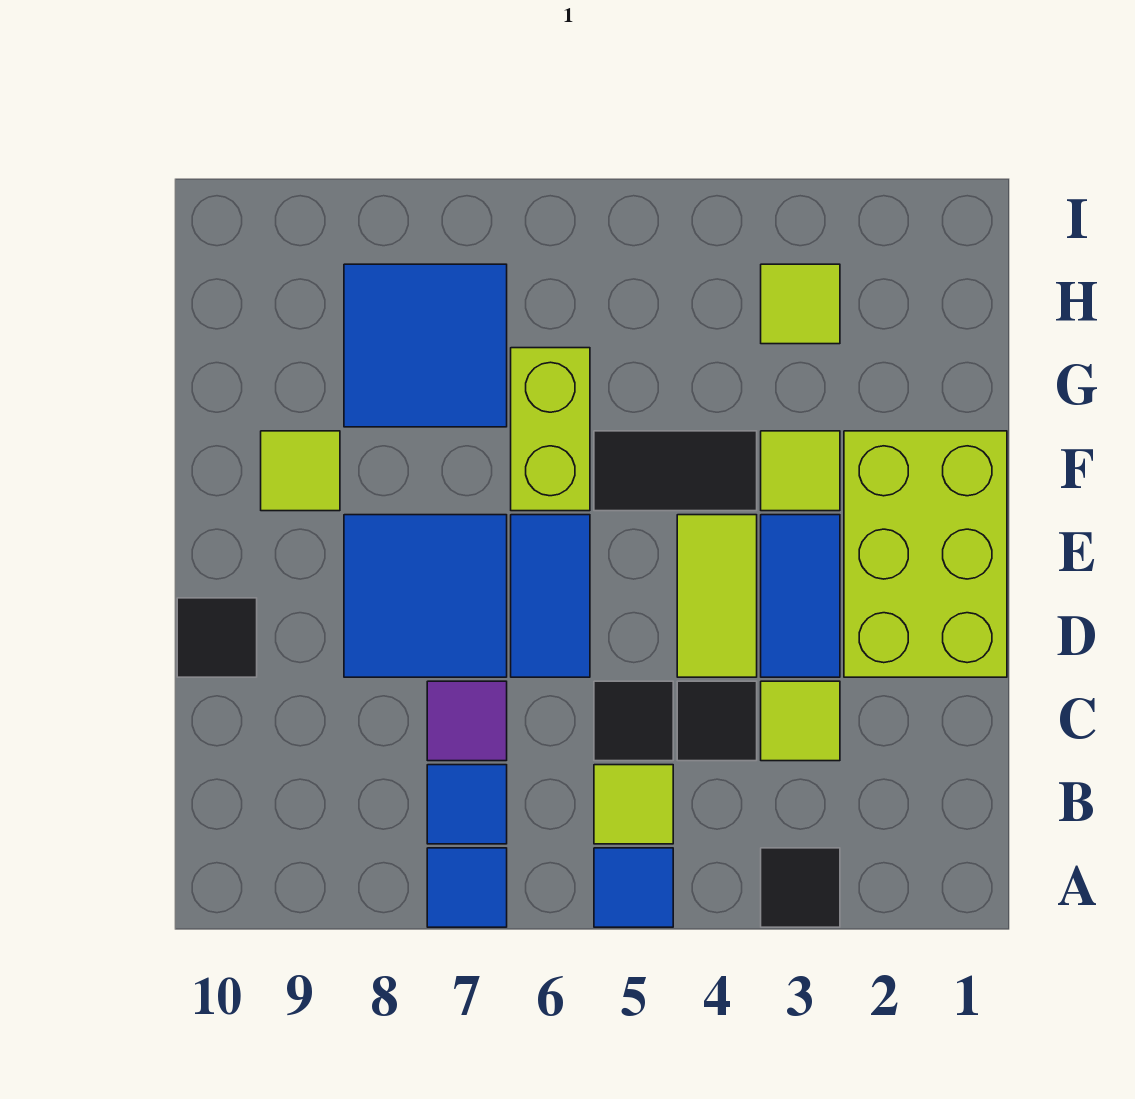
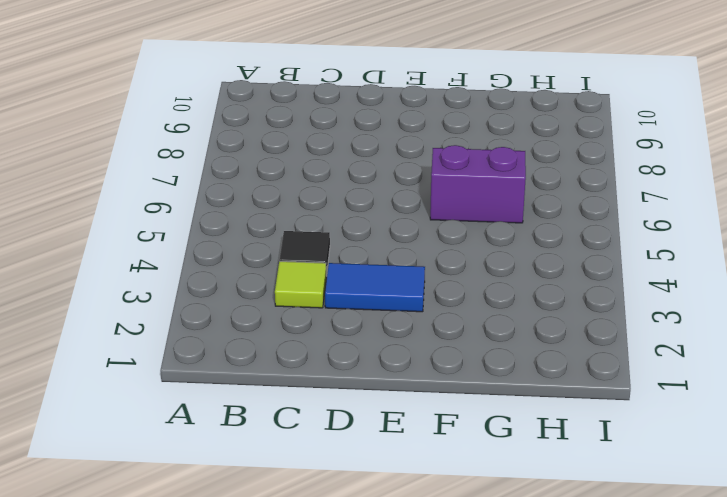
purple brick F6:G6 level 1 -> lime brick F6:G6 level 1
none -> black tile A3 level 1
none -> blue tile A5 level 1
none -> blue tile A7 level 1

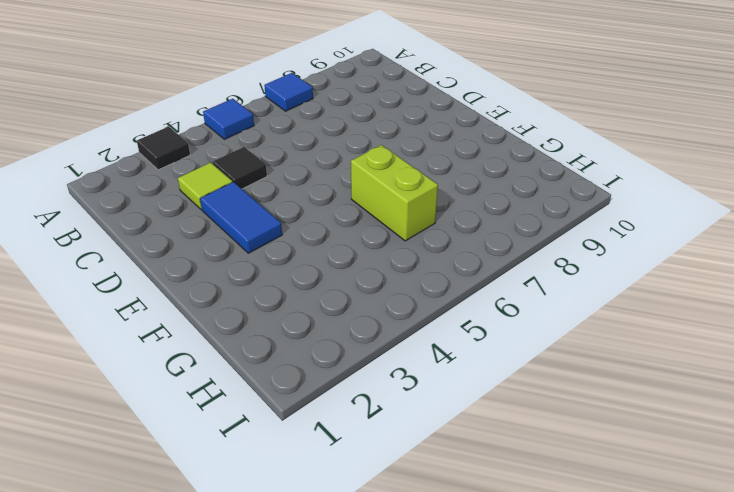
none -> lime tile B5 level 1
none -> blue tile B7 level 1
none -> black tile C5 level 1

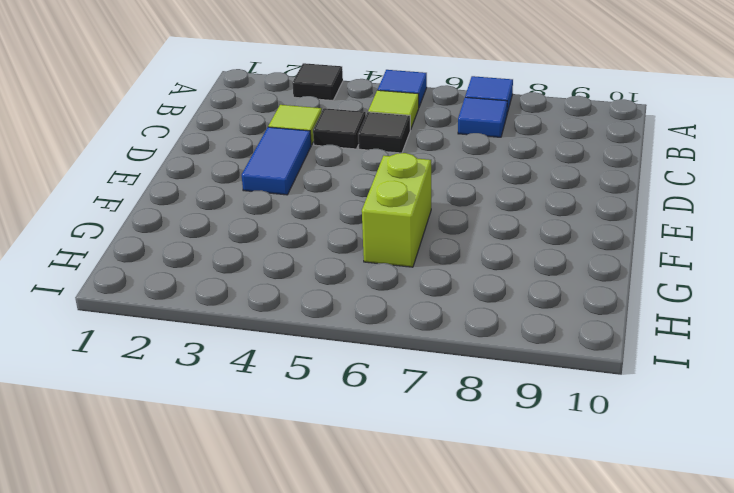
none -> purple tile C7 level 1
none -> lime brick D1:F2 level 1
none -> lime tile D4:E4 level 1

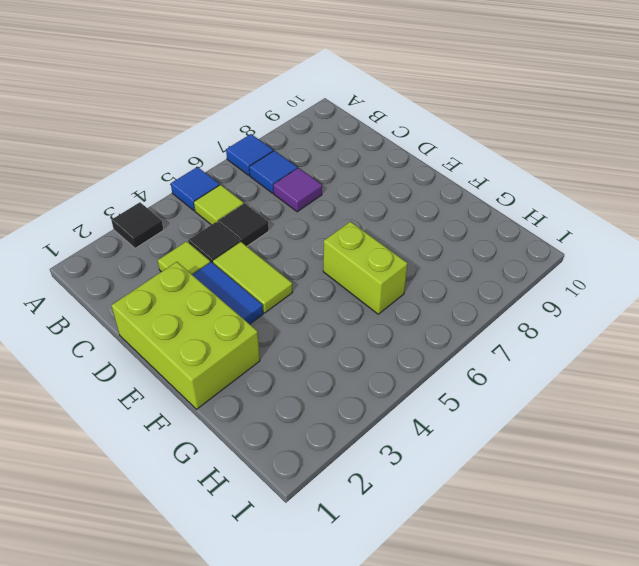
none -> blue tile D6:E6 level 1
none -> blue tile D7:E8 level 1
none -> black tile D10 level 1

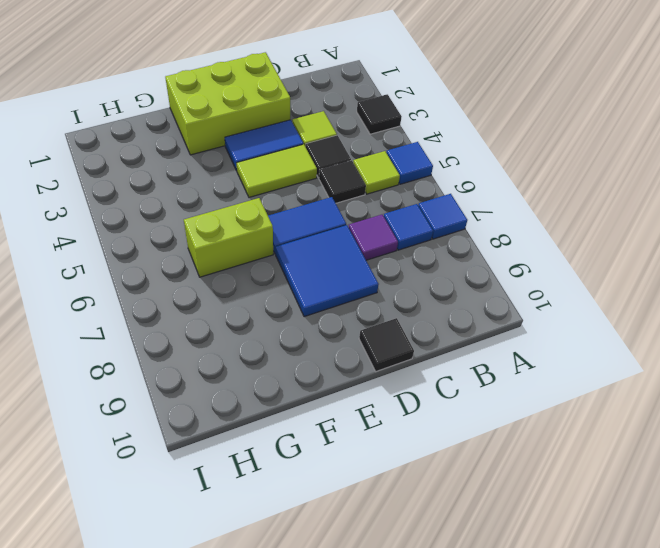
none -> lime tile F3 level 1
none -> black tile F4:F5 level 1
none -> lime tile F9 level 1

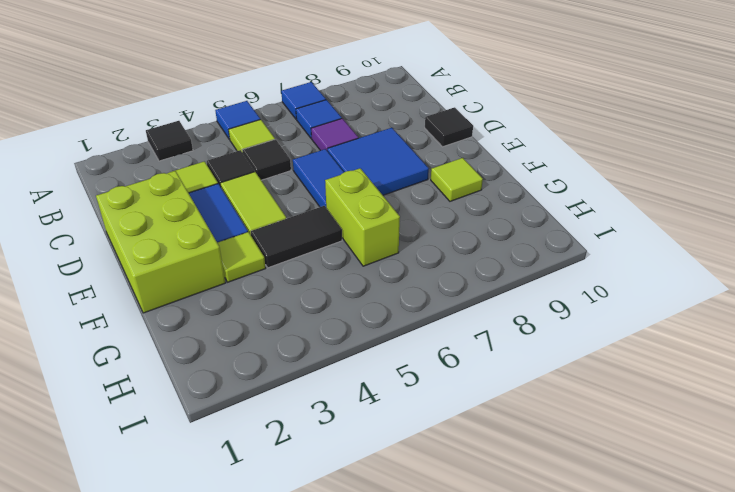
none -> blue tile G7:H8 level 1
none -> lime tile H3 level 1

